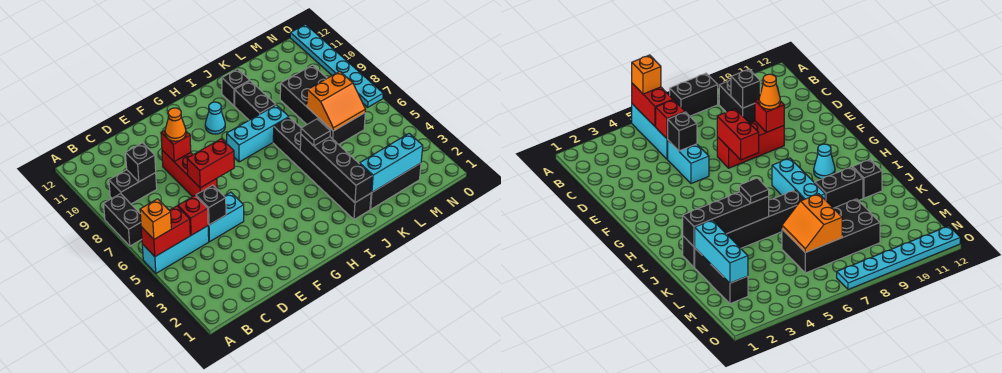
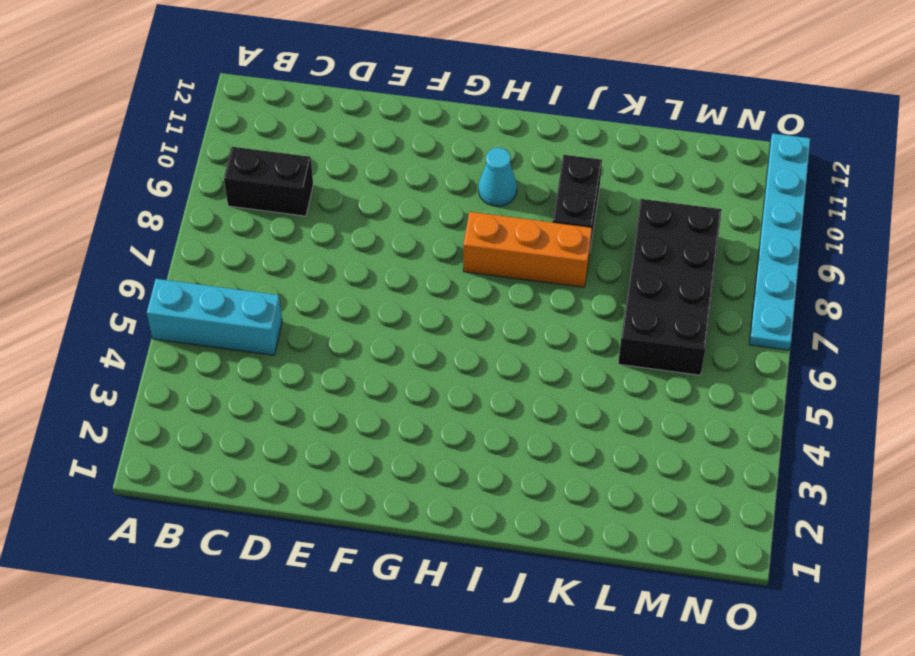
orange brick H8:J8 level 1 -> cyan brick H8:J8 level 1
none -> black brick A7:A8 level 1
none -> cyan brick D5:E5 level 1
none -> red brick E7:E9 level 1

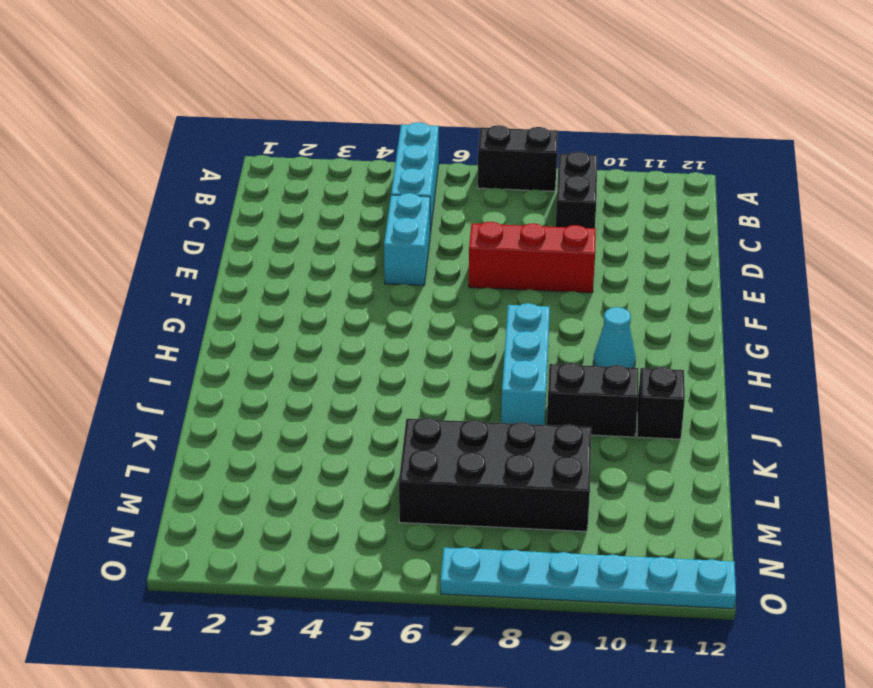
none -> black brick J2:J7 level 1
none -> black brick K2:M2 level 1
none -> red brick A5:B5 level 2

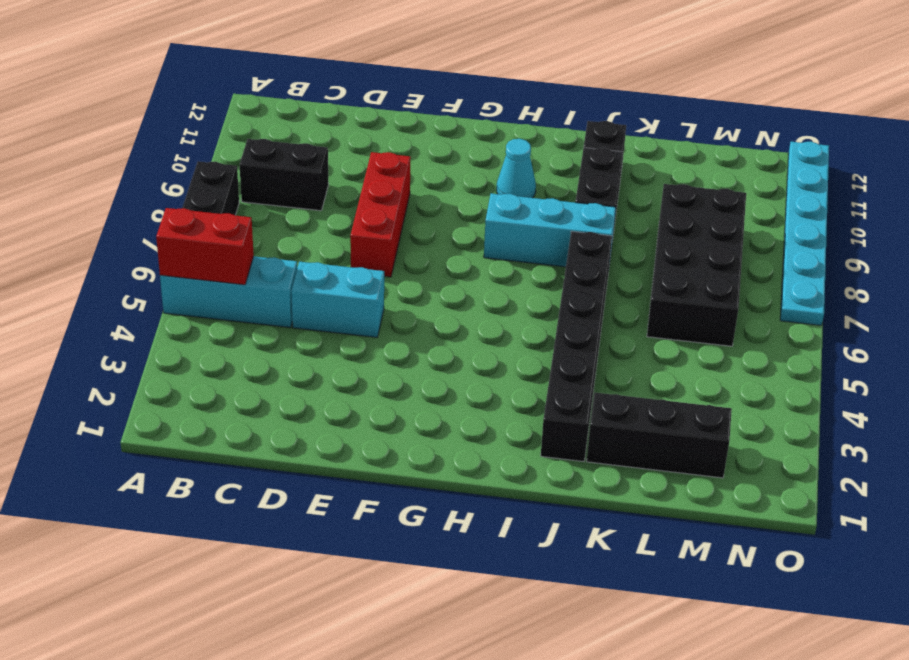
none -> red brick C5 level 2
none -> black brick C9 level 2
none -> black brick D5 level 2

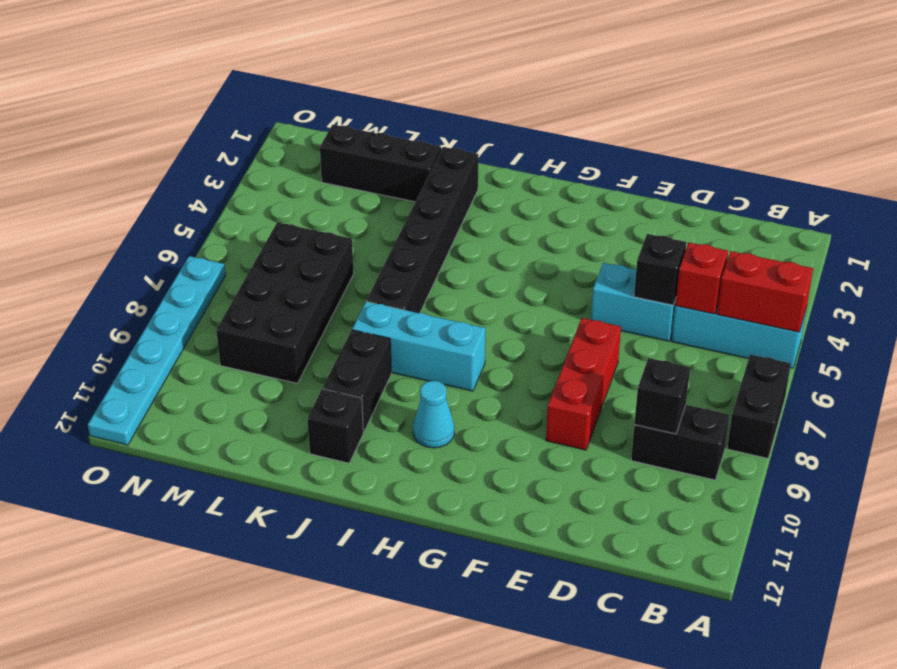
none -> red brick E7:F7 level 2
none -> red brick E9 level 2
none -> black brick J2:J5 level 2

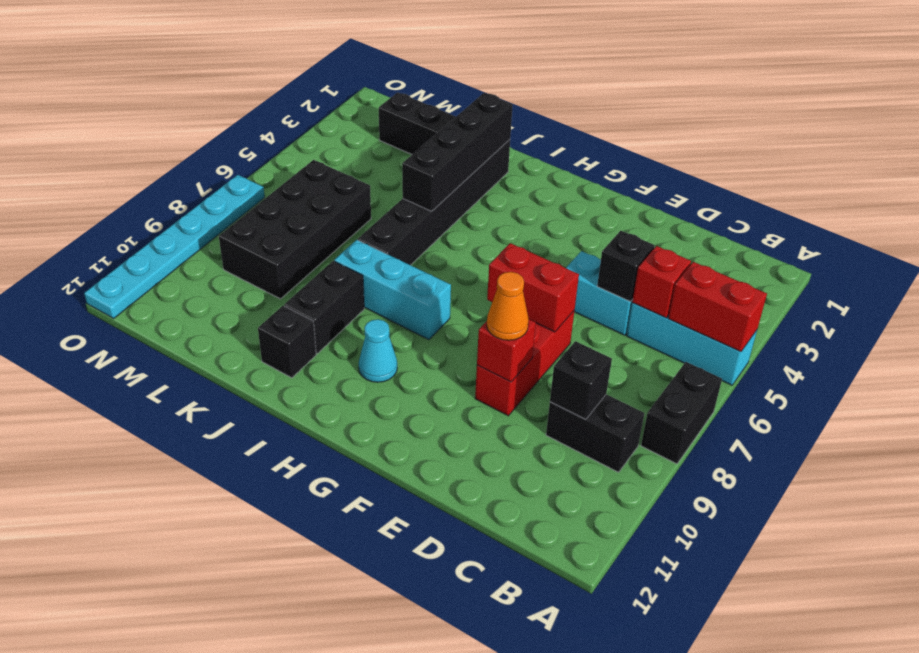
none -> cyan brick K2:M2 level 2
none -> orange slope L6:M7 level 2 top 7
none -> orange brick A5 level 3

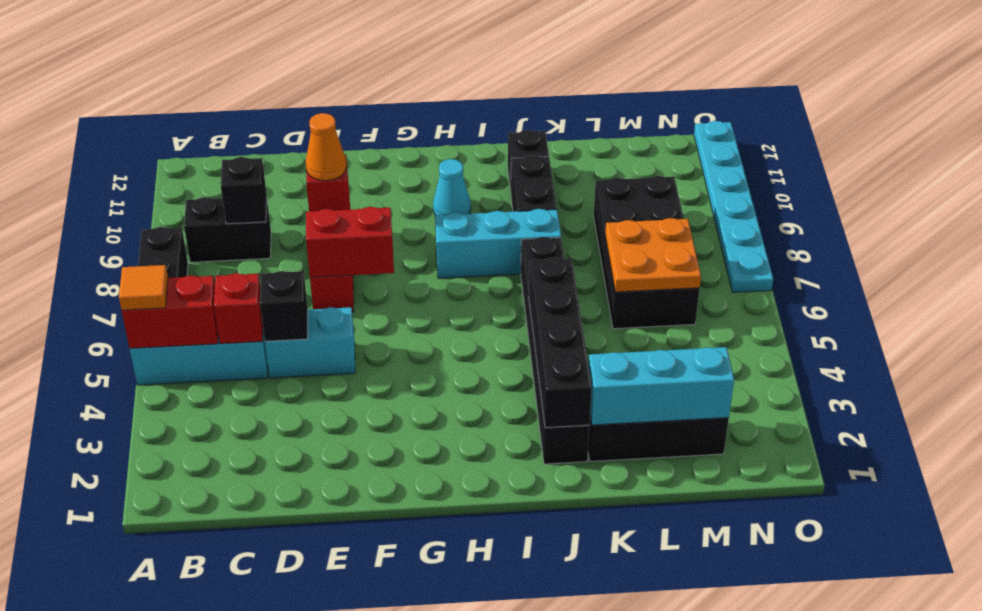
orange tile A5 level 3 -> orange brick A5 level 3
orange plate L6:M7 level 2 -> orange slope L6:M7 level 2 top 7
none -> black tile J5 level 3

